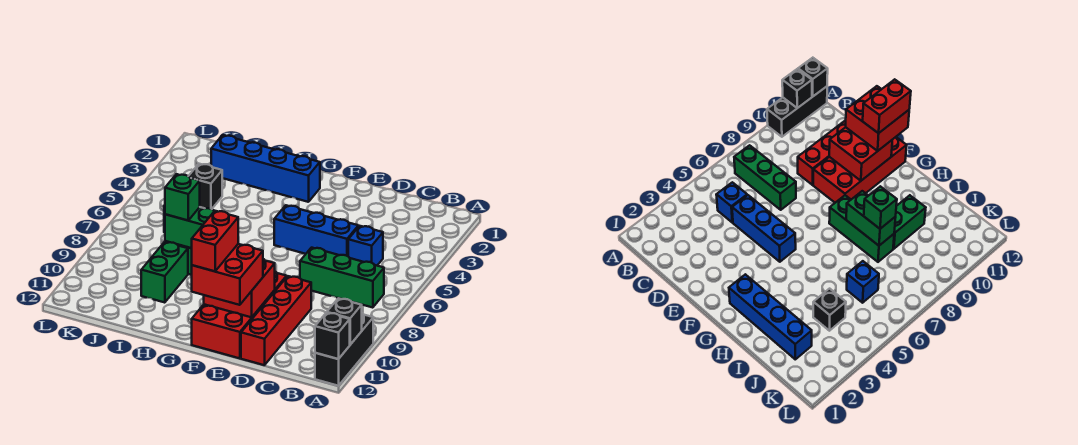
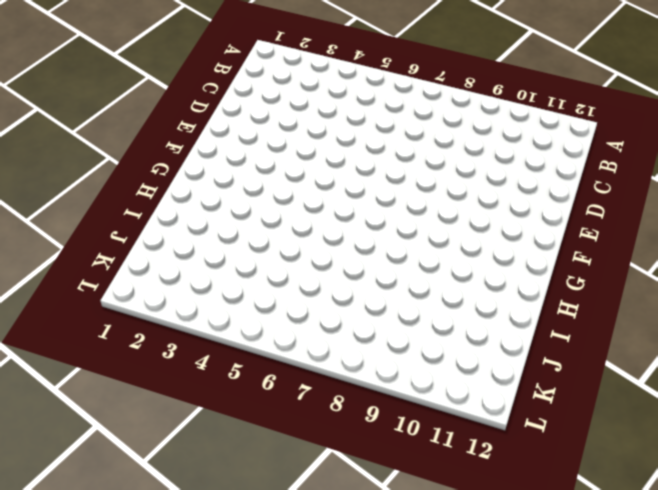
none -> black brick A10:A12 level 1
none -> green brick B7:D7 level 1
none -> blue brick C5 level 1

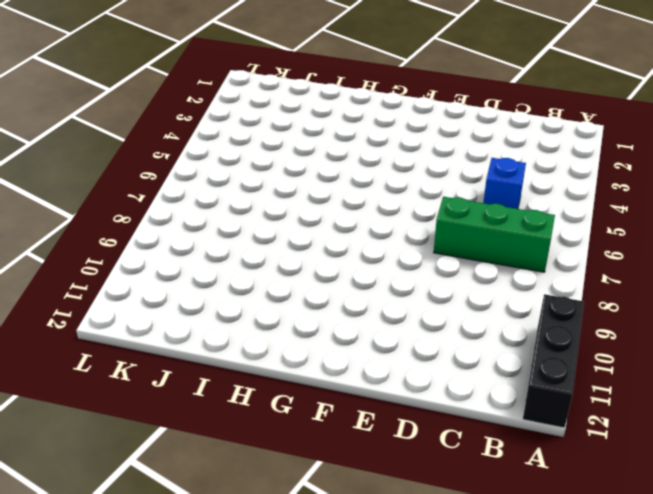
none -> blue brick D5:F5 level 1
none -> red brick D9:D12 level 1
none -> red brick E9:F12 level 1

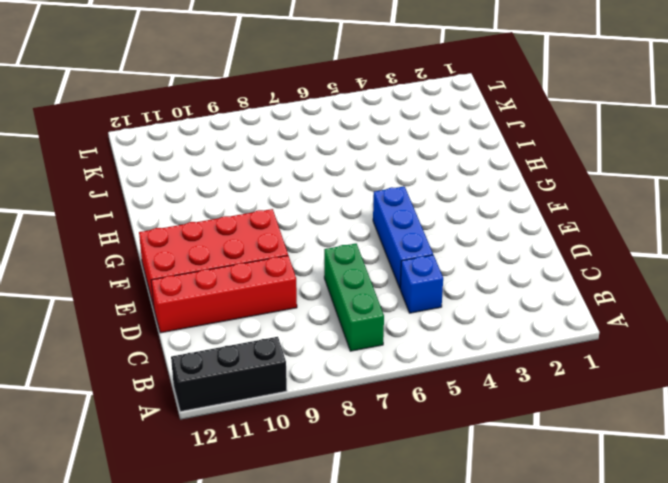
none -> blue brick G2:J2 level 1
none -> green brick G8:I8 level 1
none -> green brick I9:I10 level 1

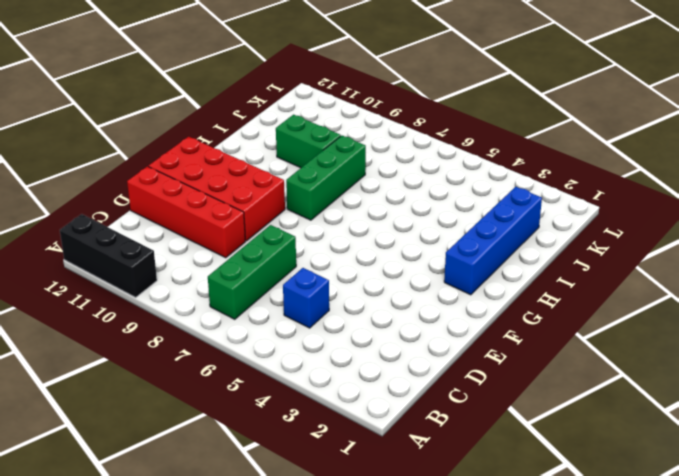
none -> blue brick D5:F5 level 1
none -> black brick J4 level 1
none -> blue brick J6 level 1

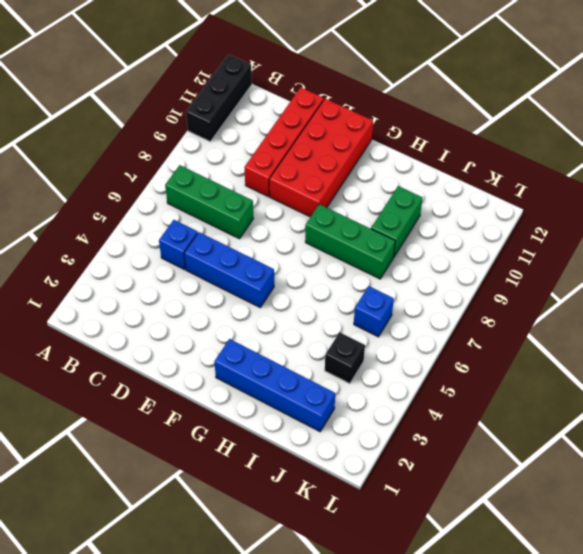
none -> black brick A11 level 2
none -> black brick A12 level 2
none -> red brick E10:F11 level 2

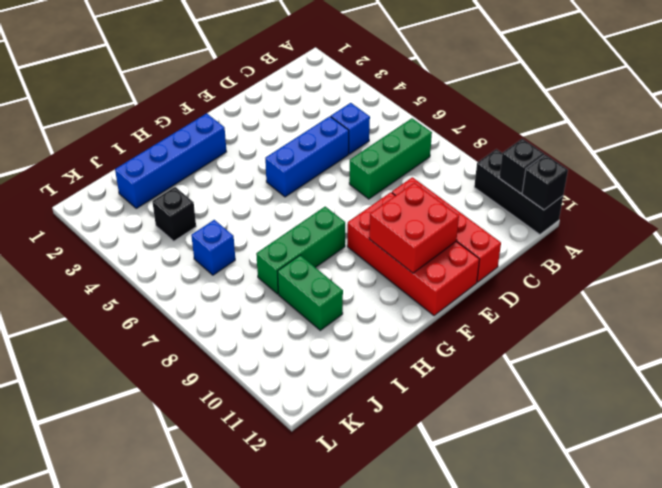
none -> green brick H8:I8 level 2
none -> red brick E11:F12 level 3
none -> green brick I8 level 3

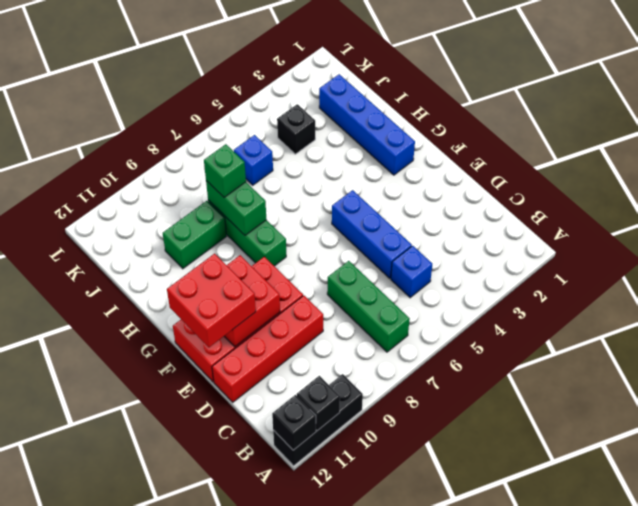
none -> red brick F11:F12 level 4

